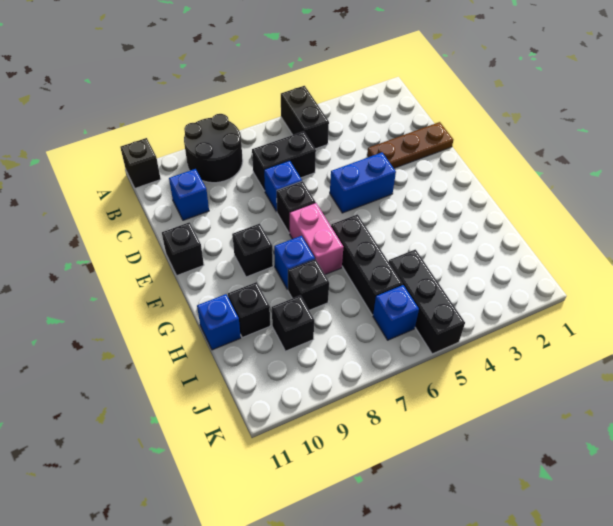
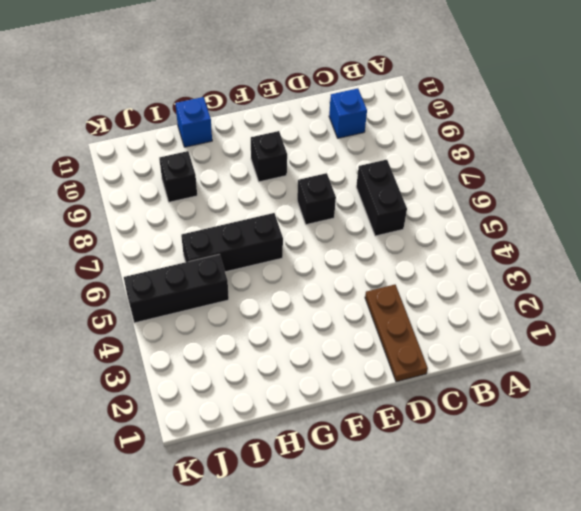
none -> black brick A5:B5 level 1
none -> black round brick A8:B9 level 1
none -> black brick A11 level 1

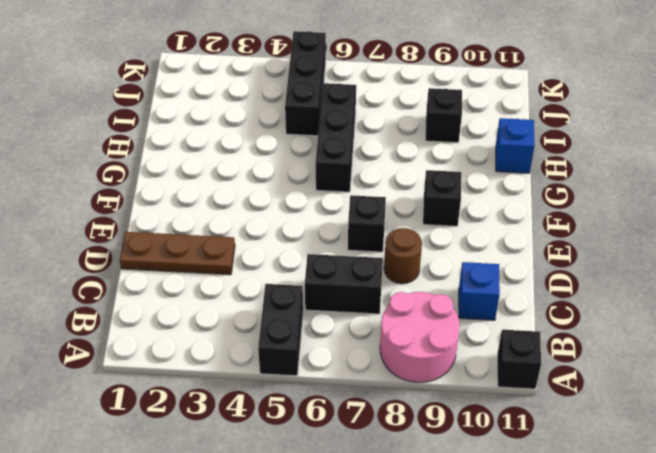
pink round brick A8:B9 level 1 -> black round brick A8:B9 level 1
brown round brick D8 level 1 -> none
none -> blue brick D7 level 1
none -> blue brick E4:E5 level 1
none -> black brick E11 level 1

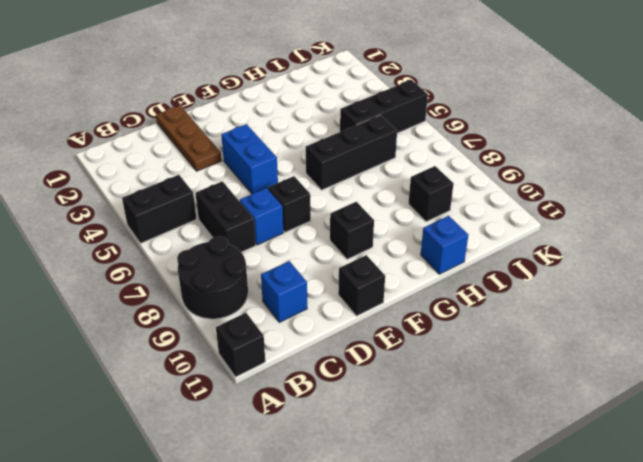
none -> pink brick F7:G7 level 1
none -> blue brick G8 level 1
none -> black brick H8 level 1

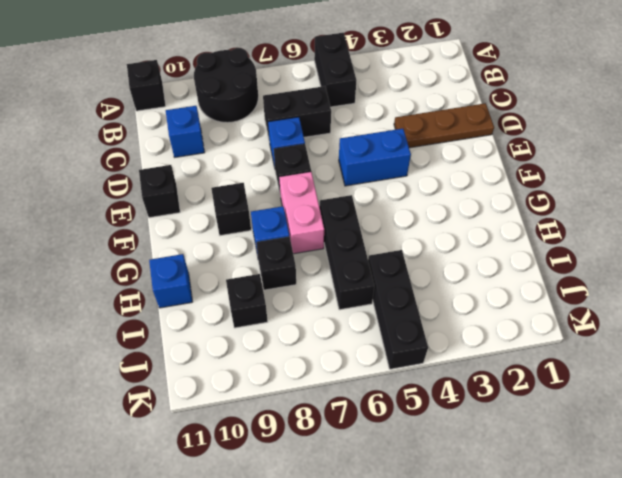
none -> black brick H10 level 1
none -> blue brick J6 level 1

